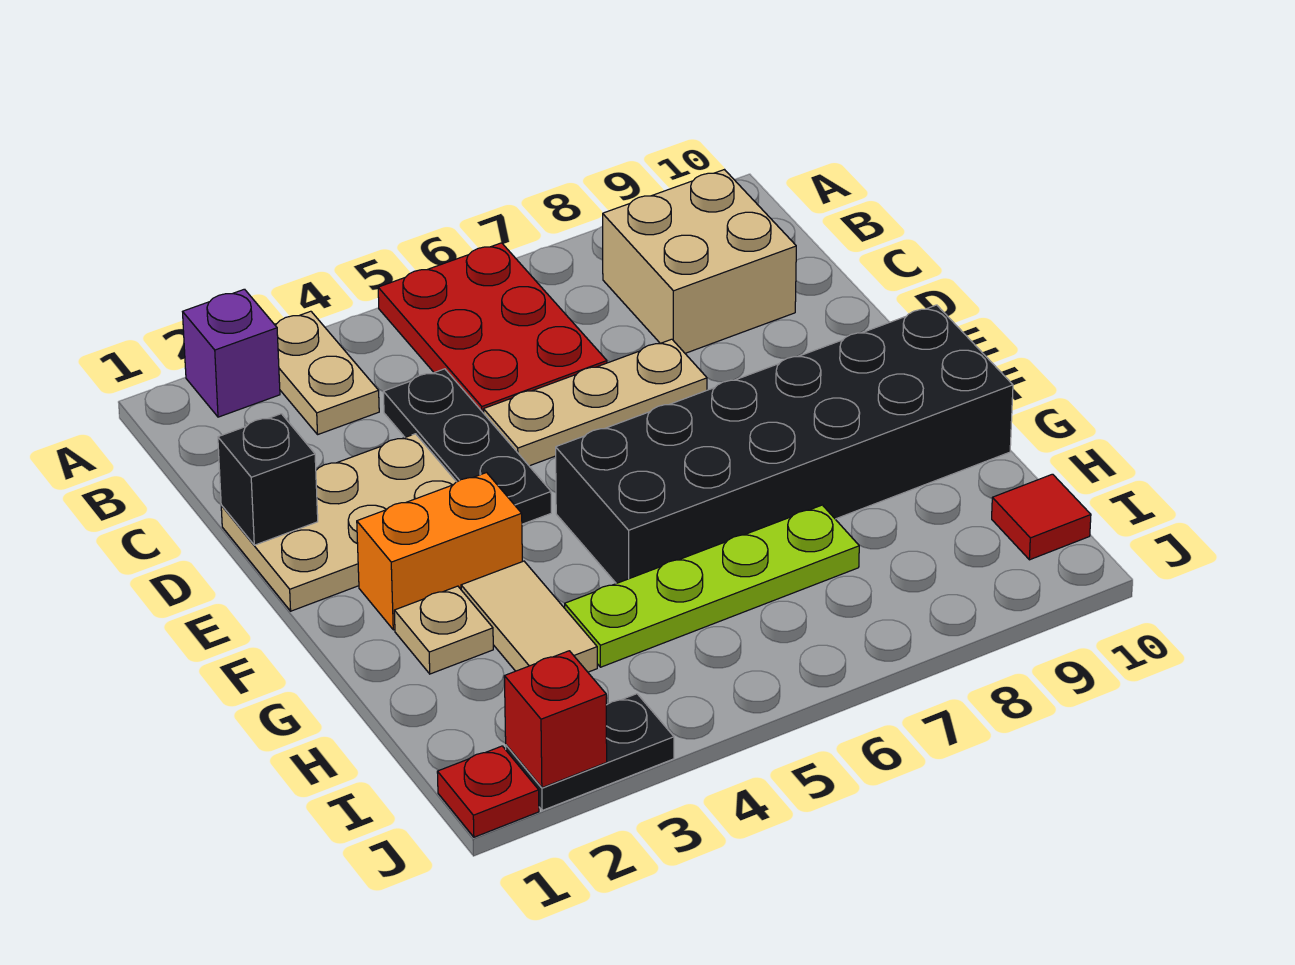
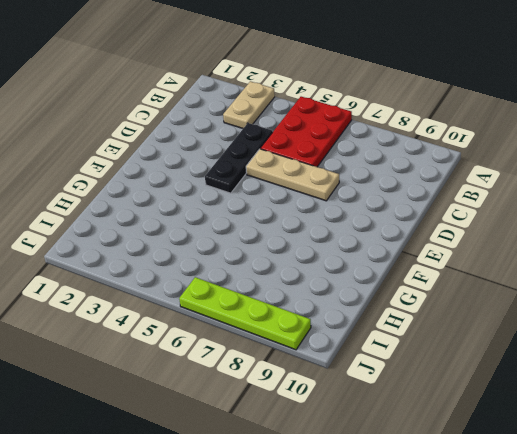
lime plate J6:J9 level 1 -> lime plate H4:H7 level 1
none -> purple brick A2 level 1
none -> tan brick B8:C9 level 1
none -> tan plate D1:E3 level 1

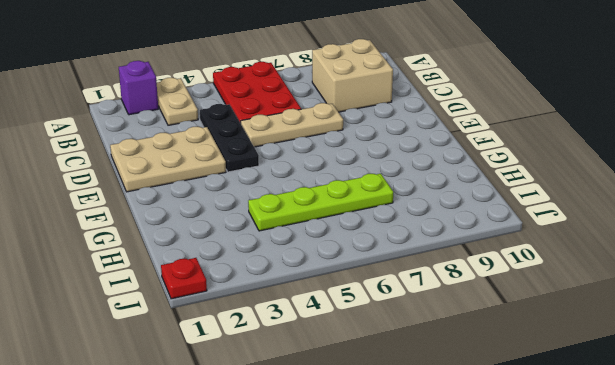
none -> orange brick F2:F3 level 1
none -> black brick F5:G10 level 1
none -> tan plate G2 level 1

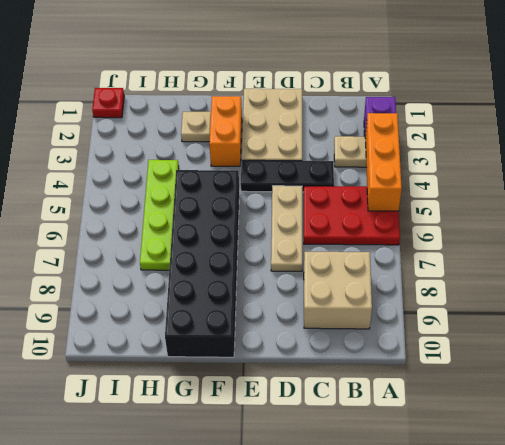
orange brick A3:A5 level 2 -> none
none -> tan tile G3:H3 level 1
none -> red tile I10 level 1
none -> black plate J2:J3 level 1

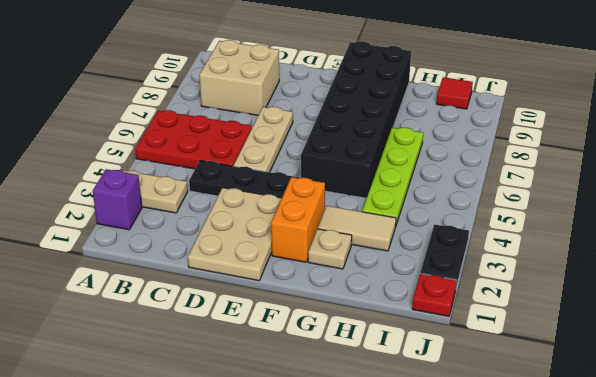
none -> black brick D1 level 2
none -> red brick J2 level 2

